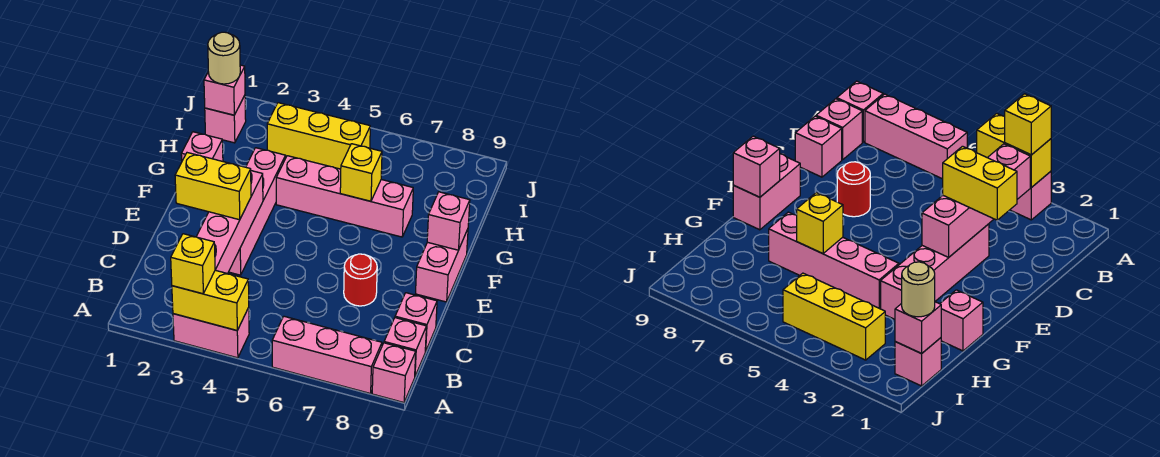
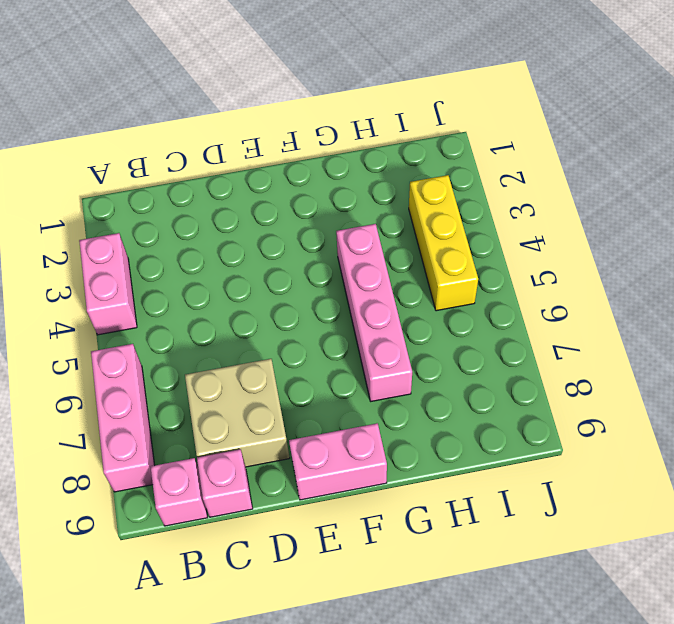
tan brick C7:D8 level 1 -> red round brick D7 level 1
none -> pink brick A9 level 1
none -> pink brick D3:G3 level 1
none -> pink brick G1 level 1

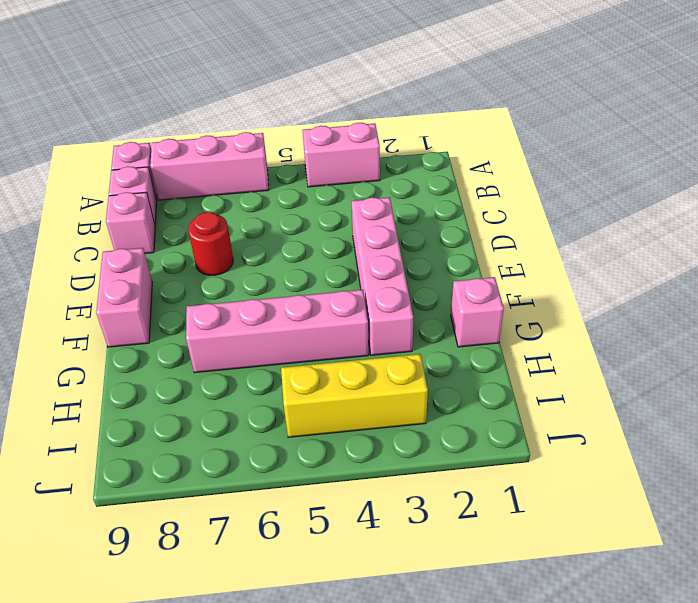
none -> pink brick I1 level 1
none -> yellow brick A3:A4 level 2
none -> pink brick B3:E3 level 2

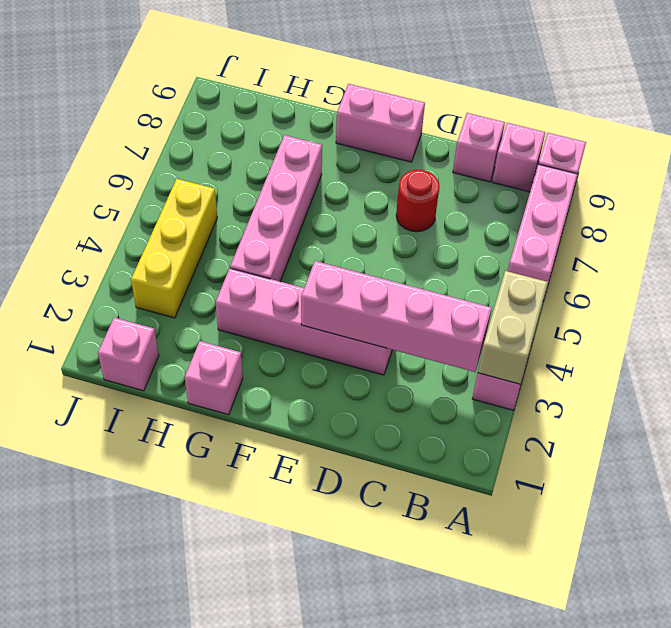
tan brick A3:A4 level 2 -> yellow brick A3:A4 level 2
none -> pink brick F9 level 2
none -> yellow brick G6 level 2
none -> pink brick I1 level 2

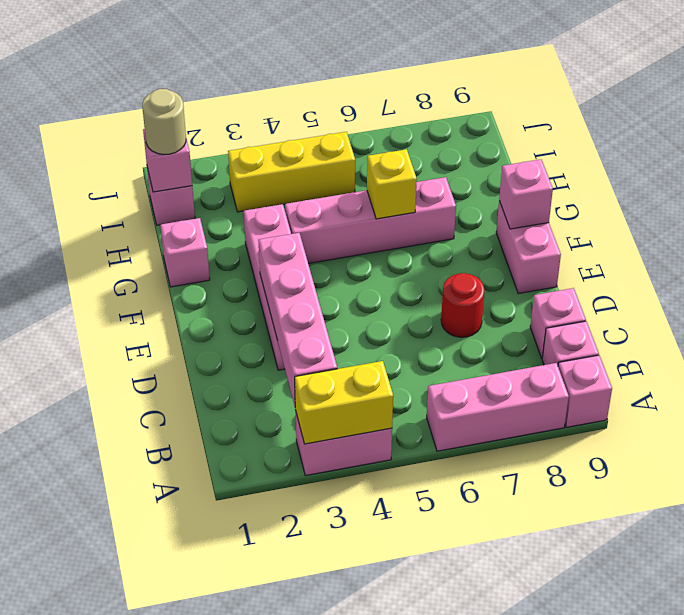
none -> yellow brick A3 level 3
none -> yellow brick D2:D3 level 3

